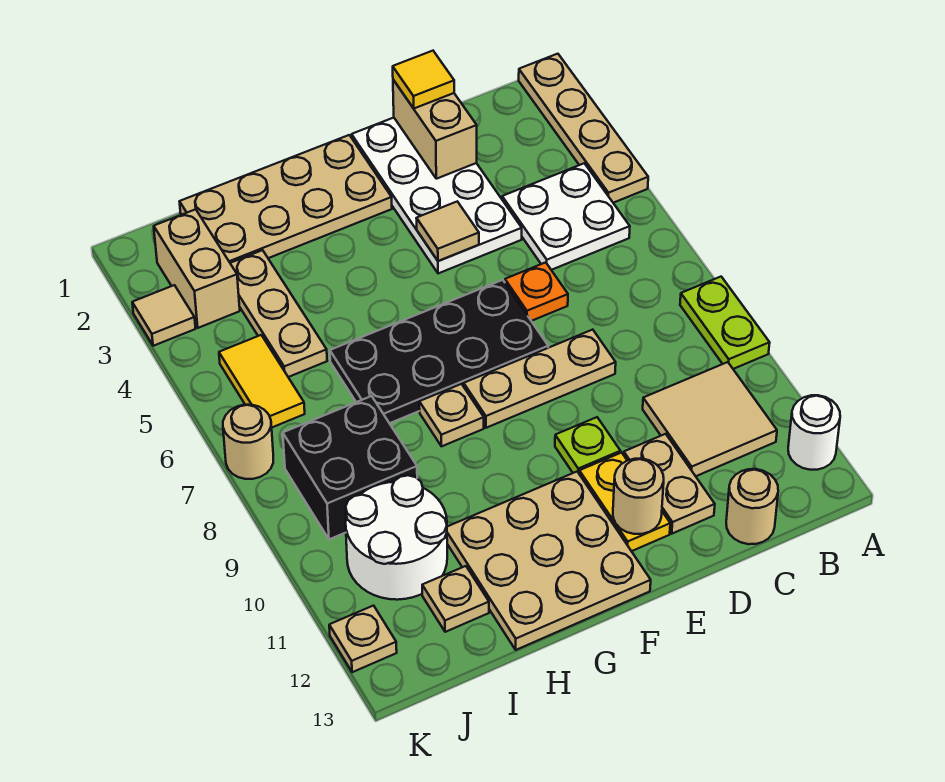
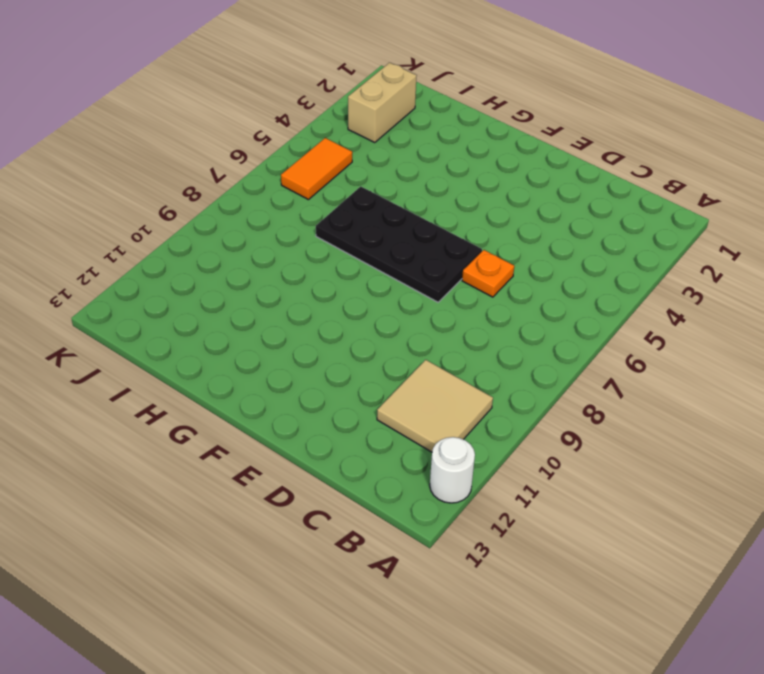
orange tile J5:J6 level 1 -> yellow tile J5:J6 level 1
none -> tan plate A1:A4 level 1
none -> lime plate A8:A9 level 1
none -> white plate B4:C5 level 1

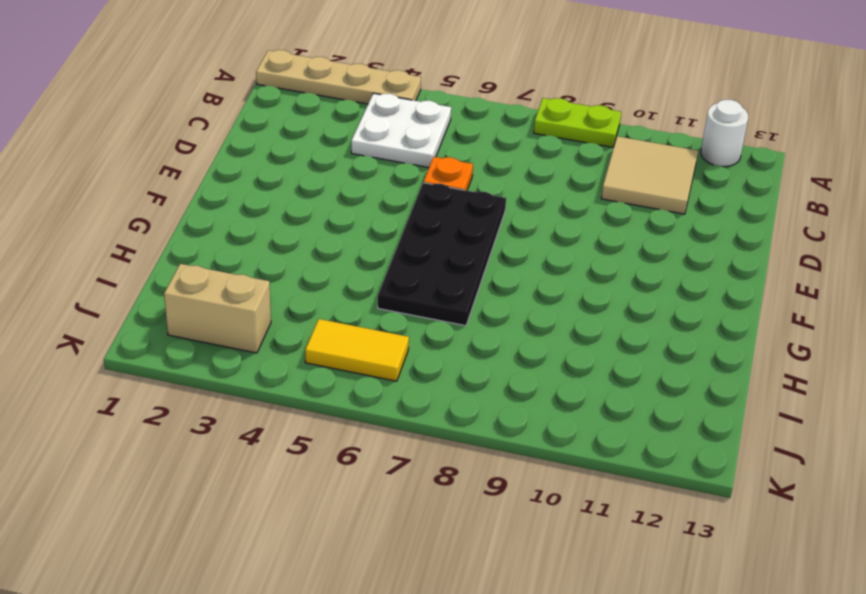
none -> tan round brick C13 level 1
none -> white plate D1:E4 level 1
none -> tan plate D8:F8 level 1

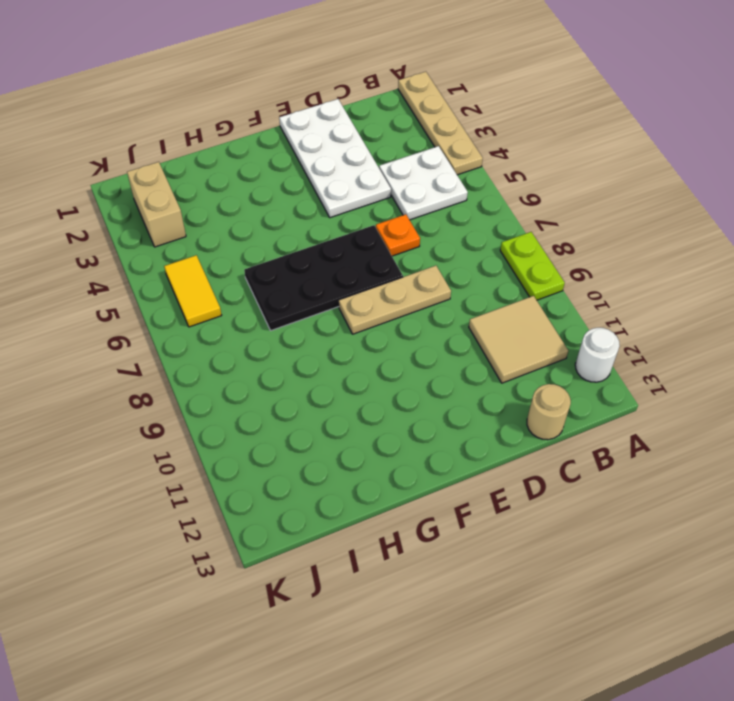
none -> tan plate D11:D12 level 1
none -> lime plate E10 level 1
none -> yellow plate E11:E12 level 1

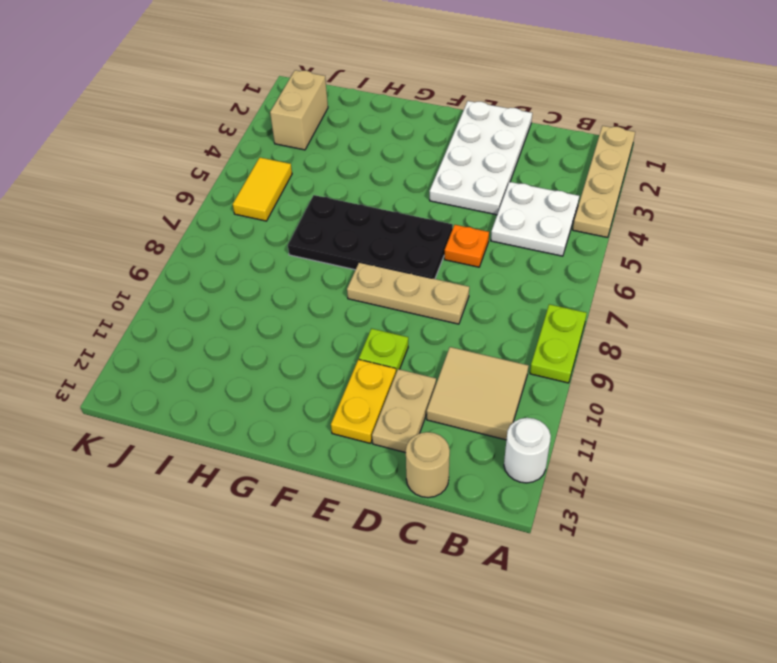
none -> tan plate F1:I2 level 1
none -> tan plate F11:H13 level 1
none -> tan plate G8 level 1

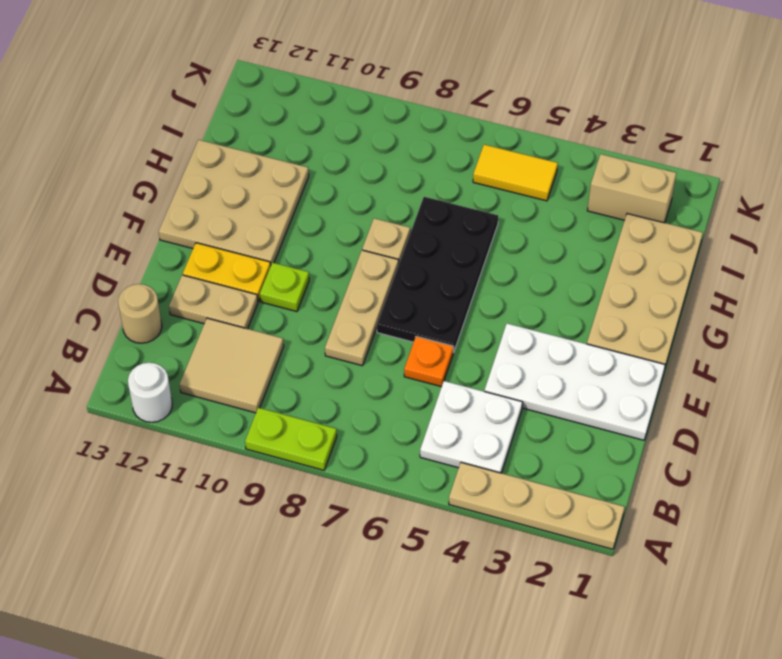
none -> tan plate I3:I5 level 1
none -> black brick I8:J9 level 1
none -> white round brick I10:J11 level 1

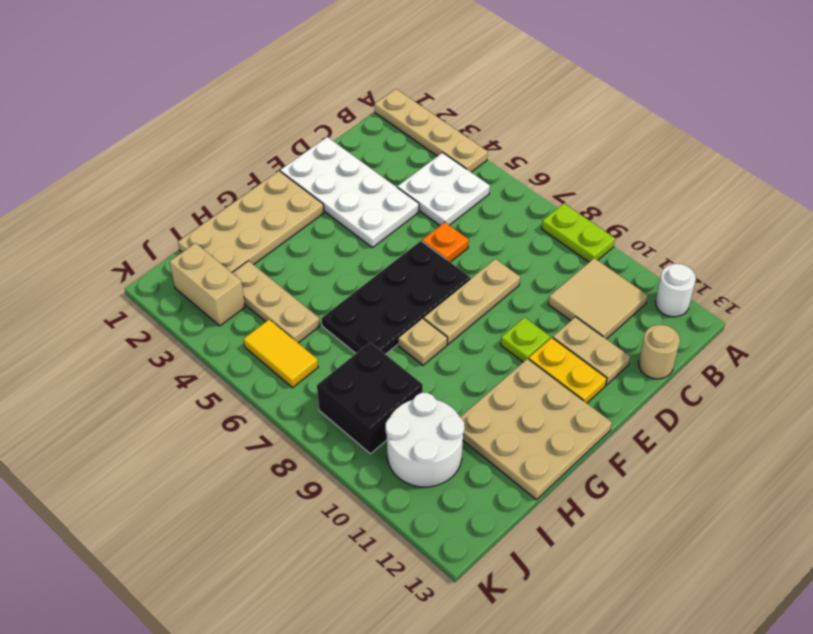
none -> tan plate I12 level 1
none -> tan tile K3 level 1
none -> tan round brick K7 level 1

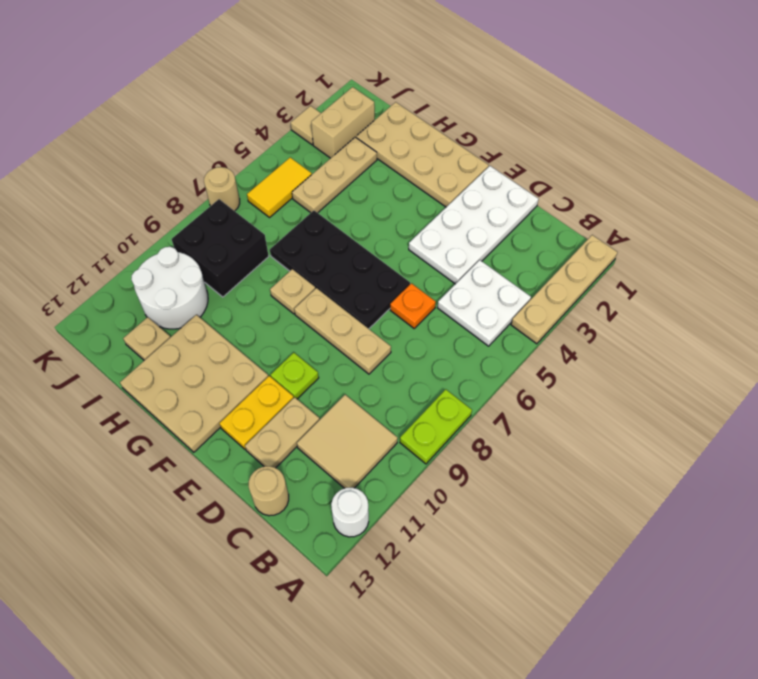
none -> tan plate K12 level 1
none -> tan brick D1:D2 level 2
none -> tan tile E4 level 2

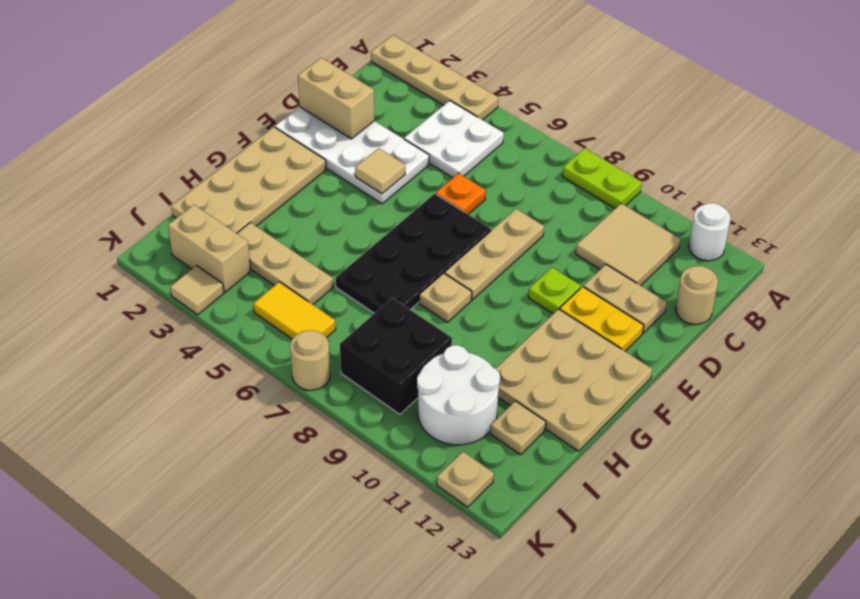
none -> tan round brick E12 level 2
none -> yellow tile D1 level 3

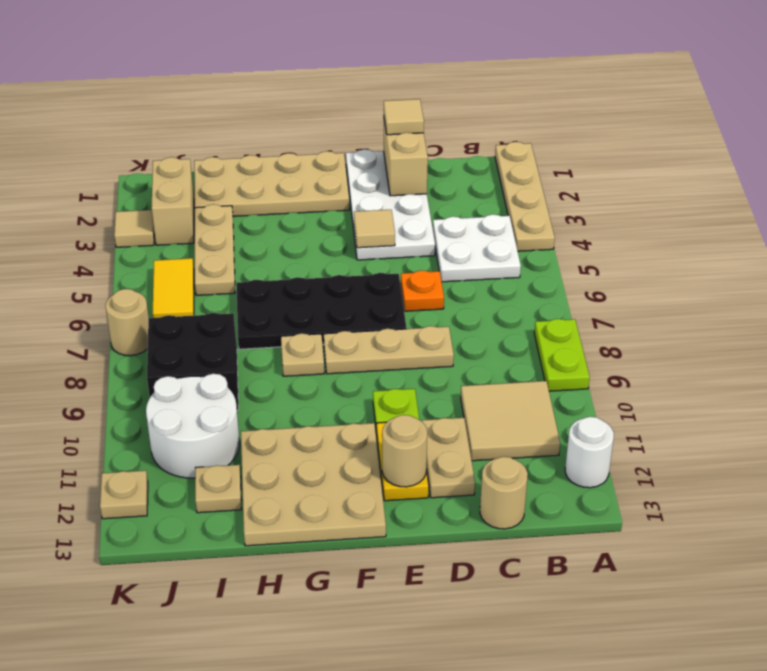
tan tile D1 level 3 -> yellow tile D1 level 3

